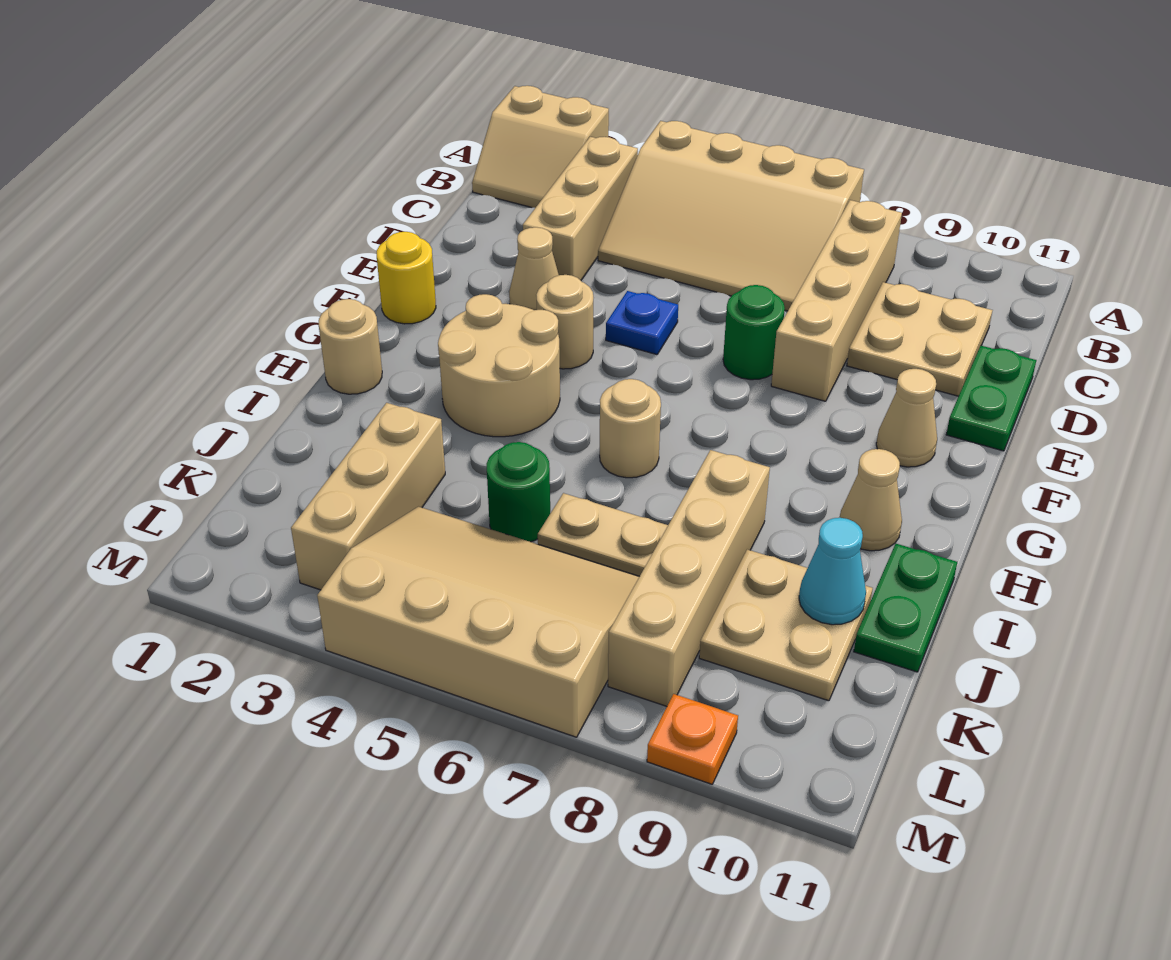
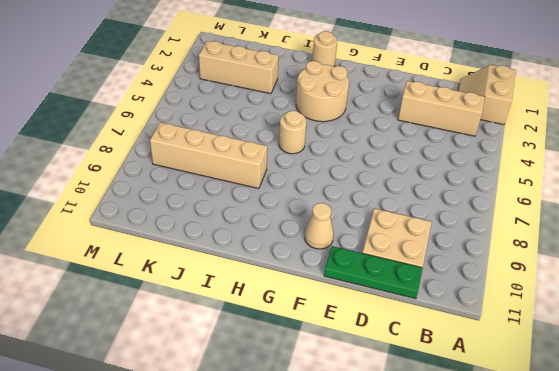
green plate C11:E11 level 1 -> green plate D11:E11 level 1
none -> tan slope A4:C7 level 1 top A
none -> tan brick B8:E8 level 1
none -> tan cone E3 level 1

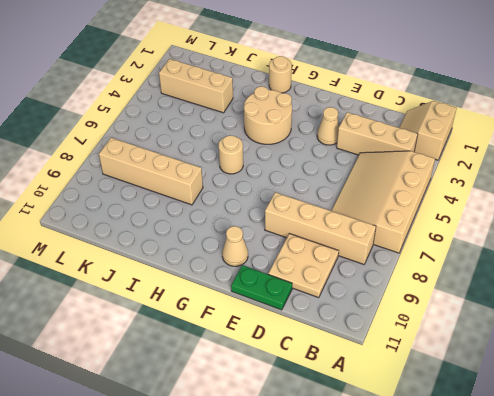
none -> blue plate E5 level 1
none -> green round brick E7 level 1
none -> yellow round brick F1 level 1

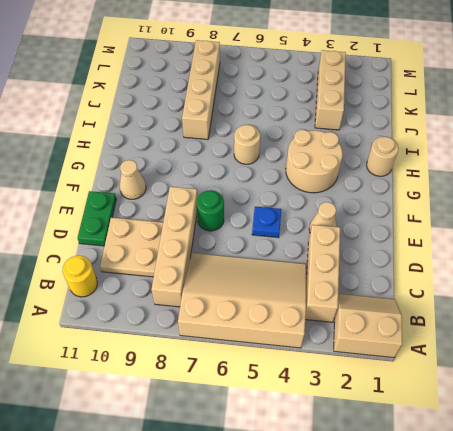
yellow round brick B11 level 1 -> yellow round brick F1 level 1
none -> tan round brick F4 level 1
none -> tan cone H10 level 1
none -> green plate I11:J11 level 1

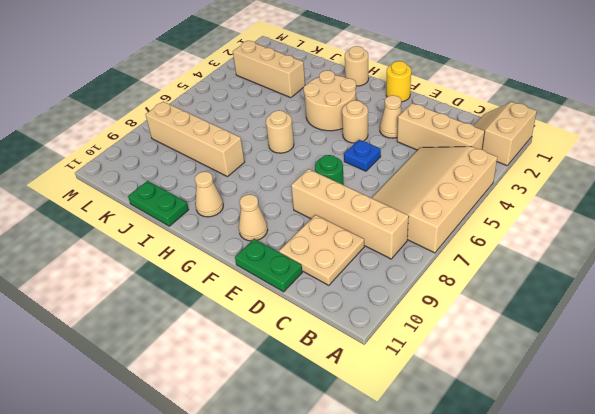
none -> green round brick J5 level 1
none -> tan plate J6:J7 level 1
none -> tan plate J9:K10 level 1

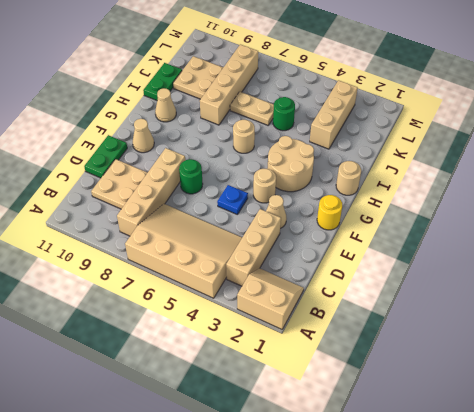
none -> tan slope K4:M7 level 1 top M
none -> orange plate M9 level 1
none -> cyan cone J10 level 2

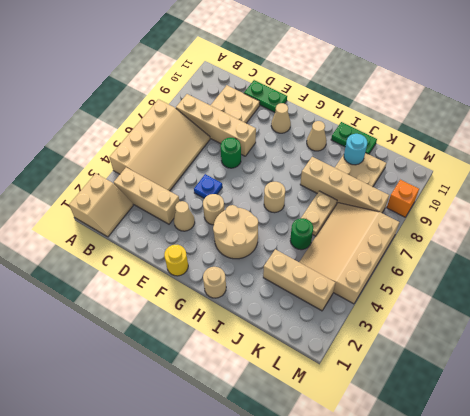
cyan round brick J10 level 2 -> cyan cone J10 level 2
orange brick M9 level 1 -> orange plate M9 level 1

